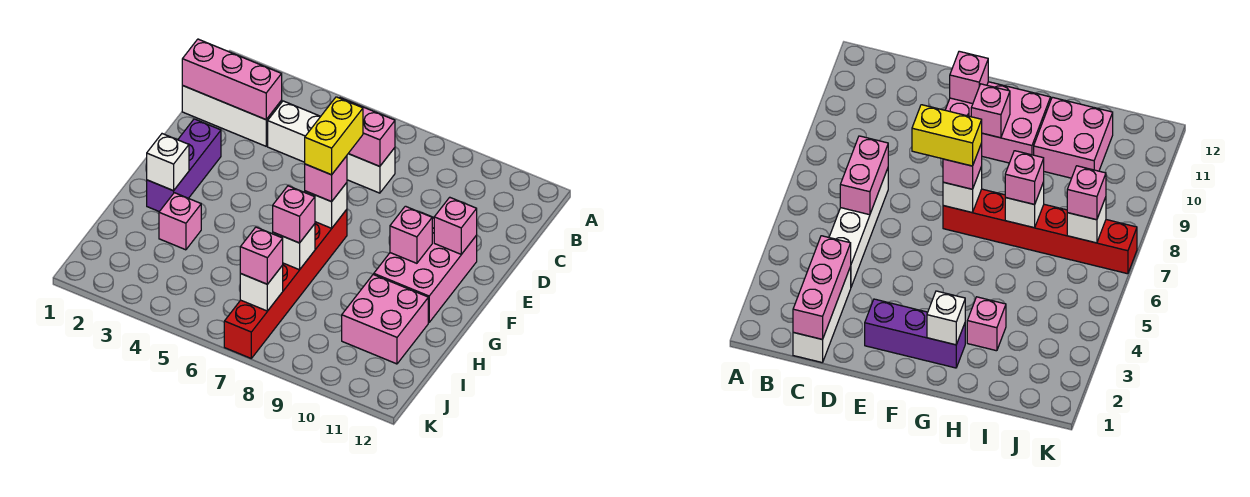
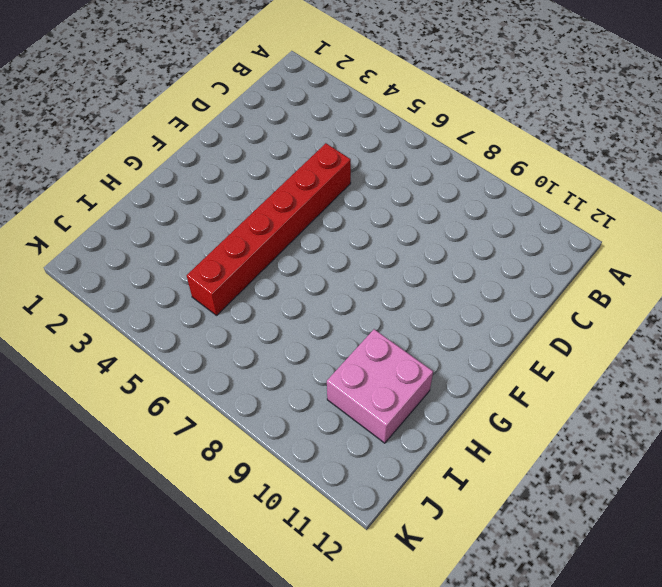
red brick D5:I5 level 1 -> red brick F7:K7 level 1
none -> white brick C1:C3 level 1
none -> white brick C4:C7 level 1
none -> purple brick E2:G2 level 1

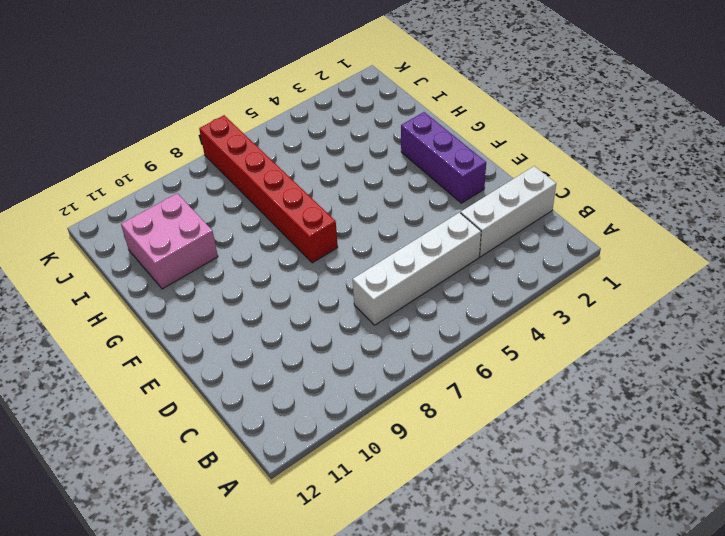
none -> pink brick E10:G11 level 1
none -> pink brick H3 level 1
none -> pink brick C1:C3 level 2

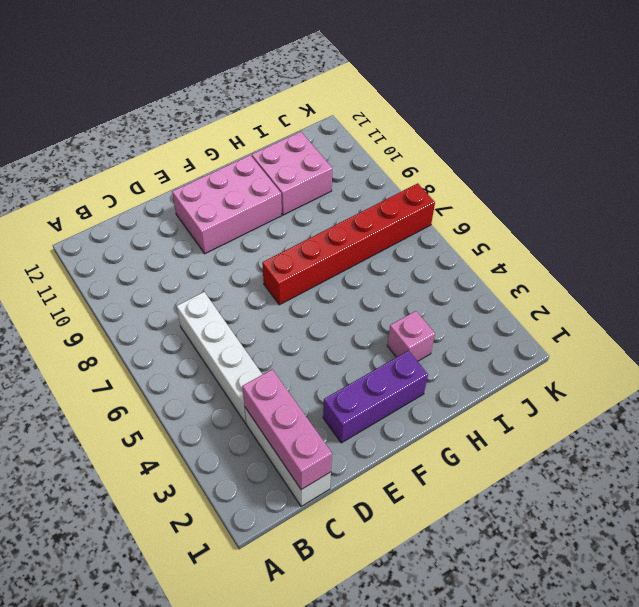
none -> pink brick C6:C7 level 2
none -> pink brick E11 level 2
none -> white brick F7 level 2

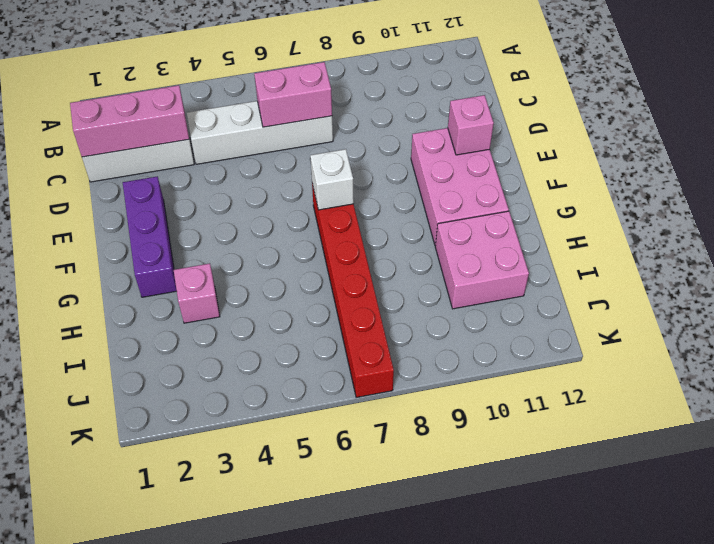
none -> pink brick F10 level 2
none -> white brick G2 level 2
none -> white brick H7 level 2

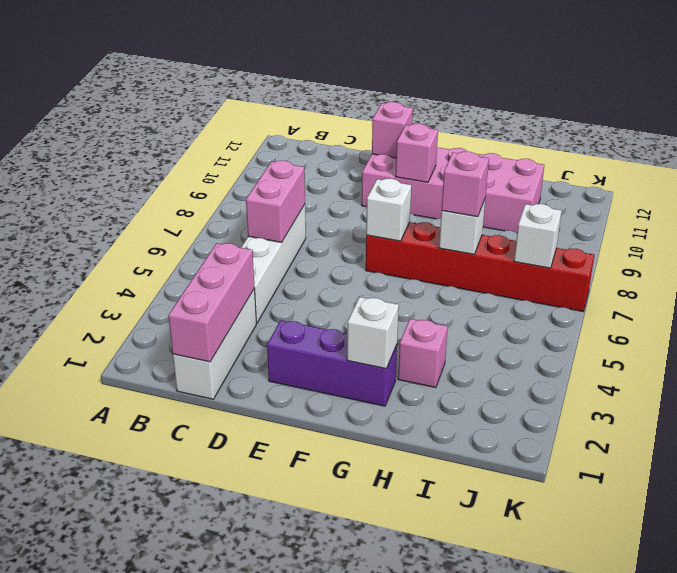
none -> pink brick F7 level 3
none -> pink brick J7 level 3
none -> yellow brick E7:F7 level 4

